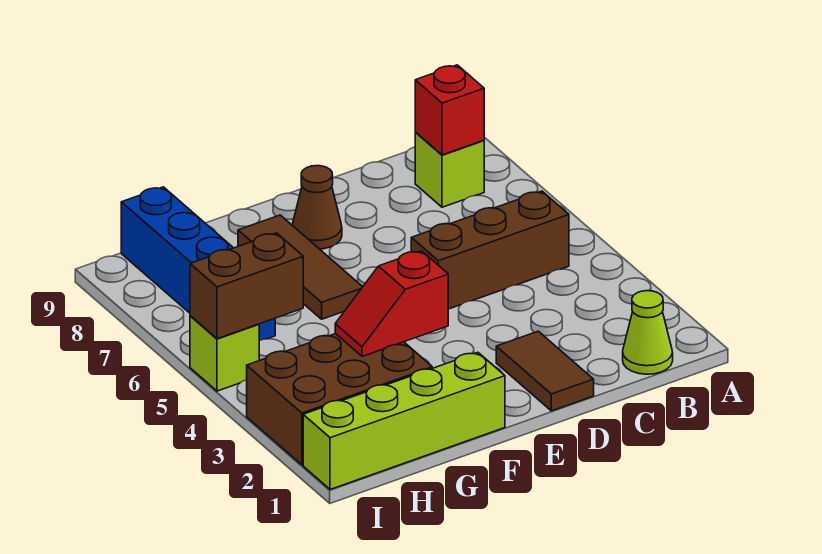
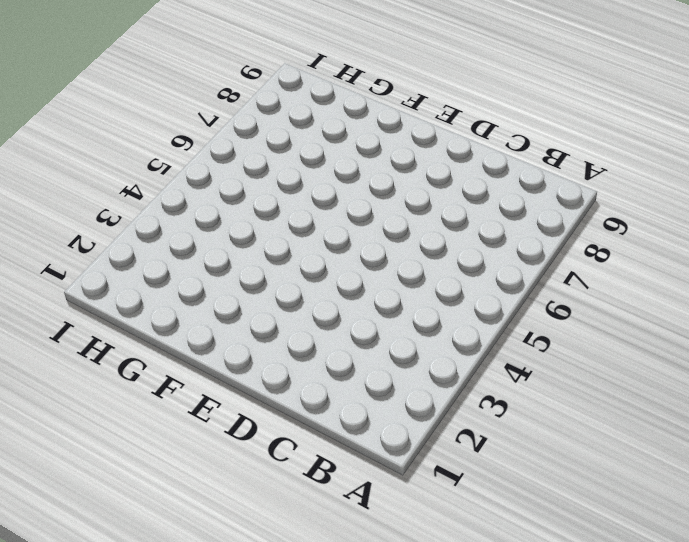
none -> lime cone B1 level 1
none -> brown brick B5:D5 level 1
none -> lime brick B8 level 1

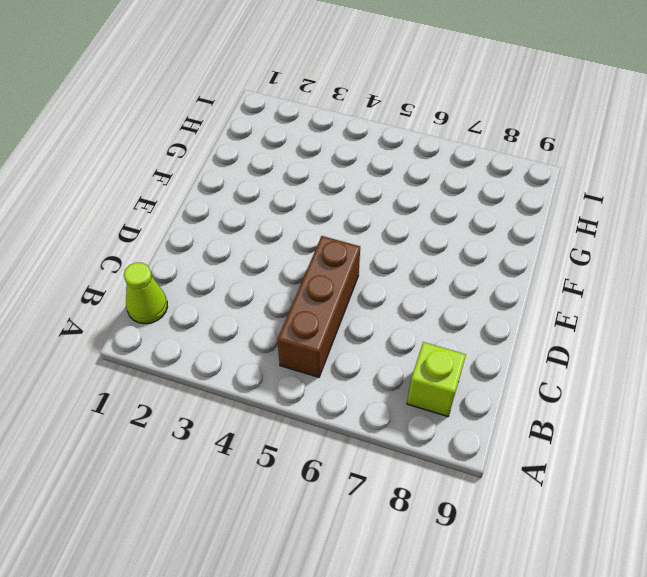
none -> brown tile D1:D2 level 1
none -> brown cone E8 level 1
none -> lime brick F1:I1 level 1

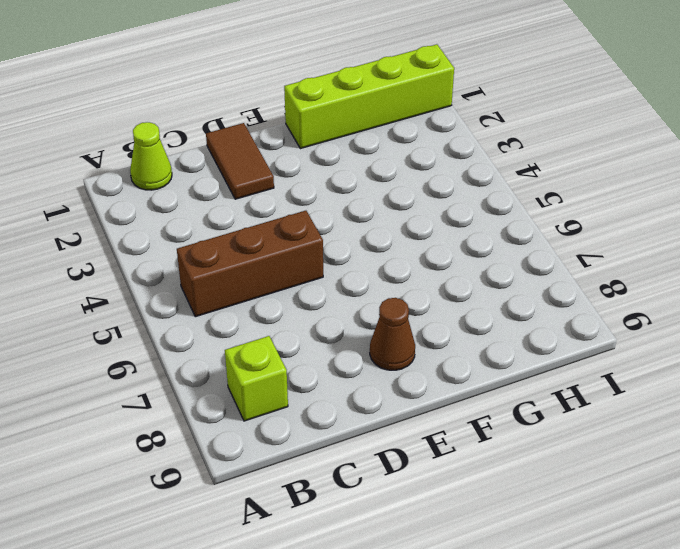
none -> brown tile F6:F8 level 1
none -> brown brick G2:I3 level 1
none -> blue brick H6:H9 level 1

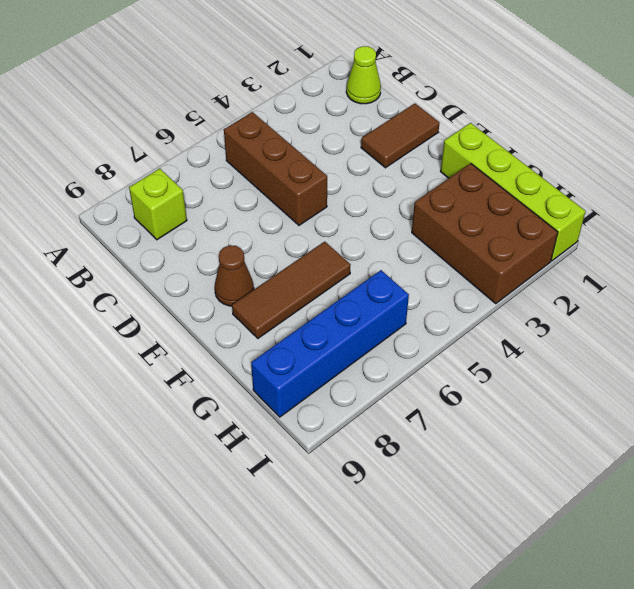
none -> lime brick I5 level 1
none -> red brick B8 level 2
none -> red slope F3:G3 level 2 top F

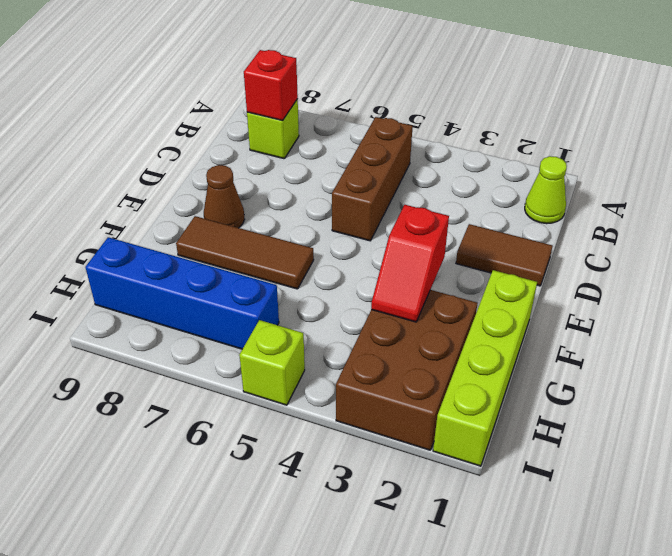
none -> brown brick H5:I5 level 2

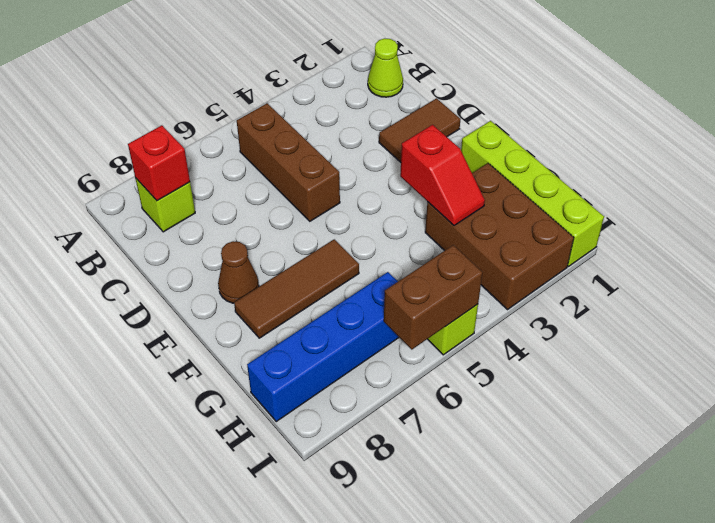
brown brick I5:I6 level 2 -> brown brick H5:I5 level 2

